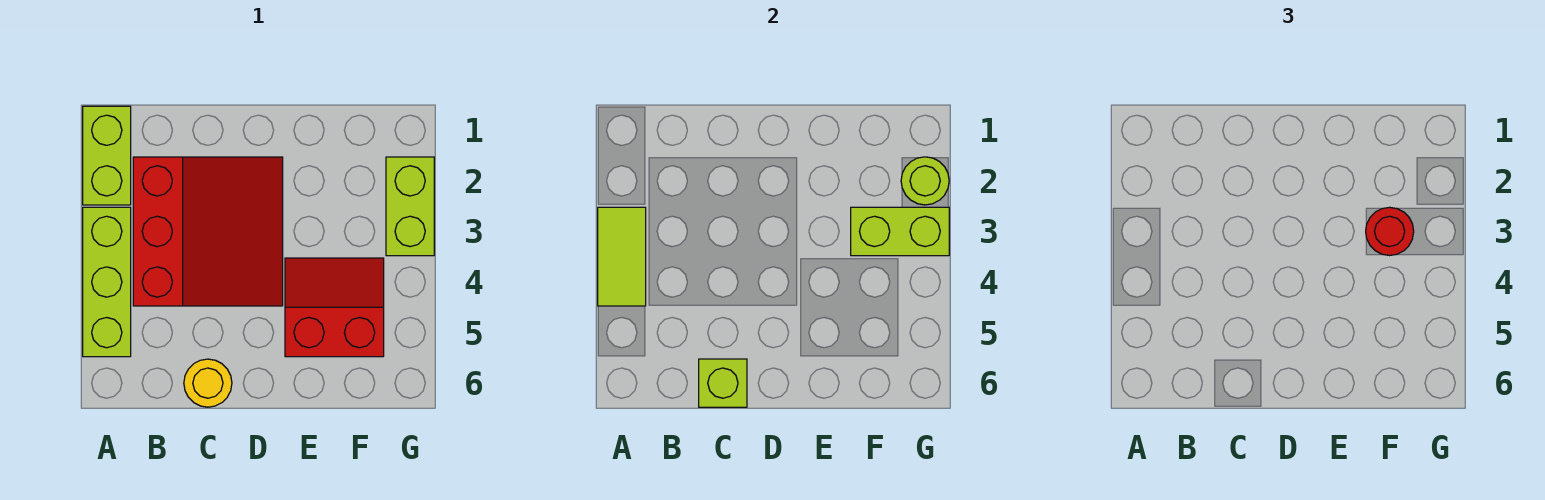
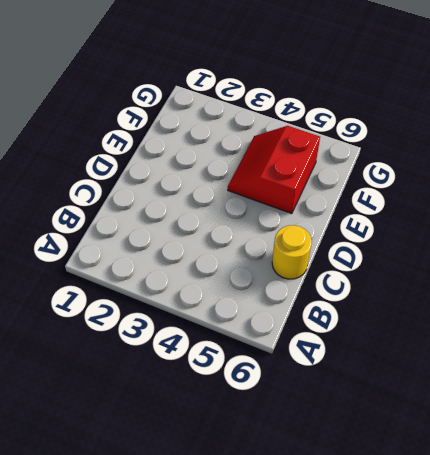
none -> lime brick A1:A2 level 1
none -> lime brick A3:A5 level 1

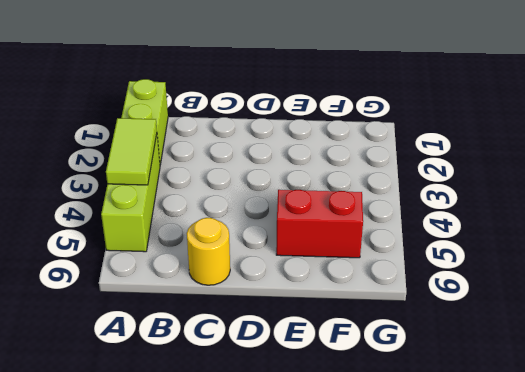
none -> red slope B2:D4 level 1 top B
none -> lime brick G2:G3 level 1

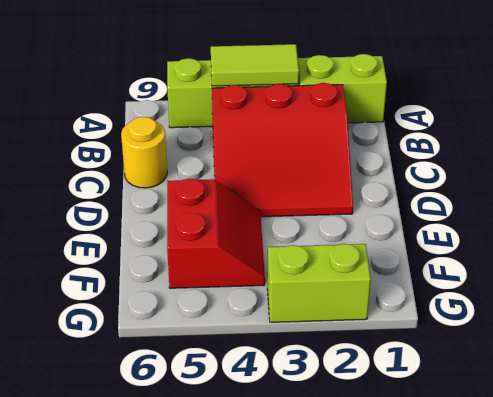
none -> lime brick C6 level 2
none -> lime brick F3:G3 level 2

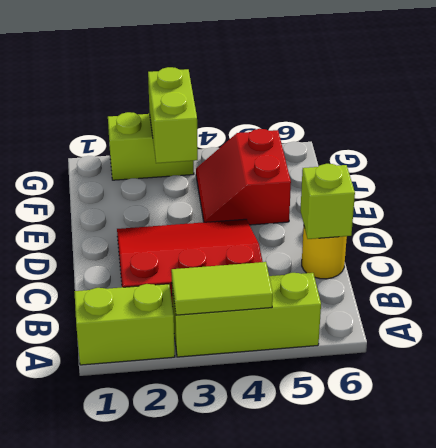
none -> lime round brick G2 level 2
none -> red round brick F3 level 3

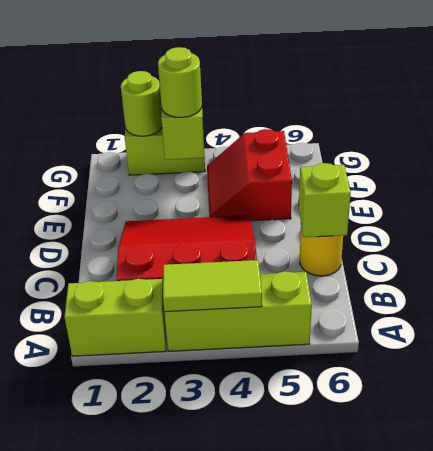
lime round brick F3 level 3 -> red round brick F3 level 3

